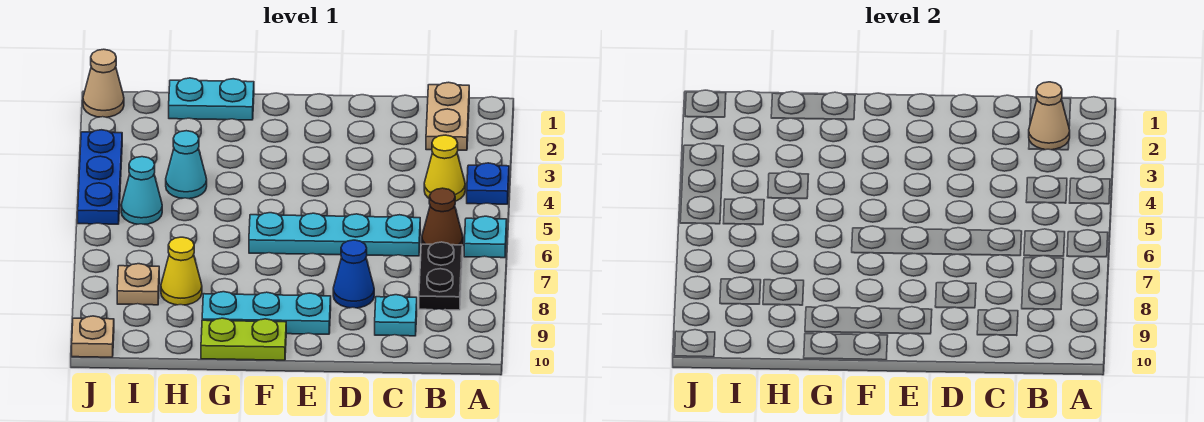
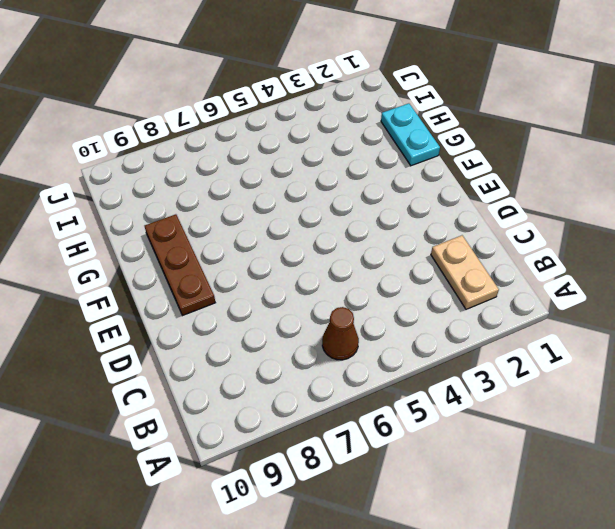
tan plate B2:C2 level 1 -> tan plate B1:B2 level 1
brown plate E9:G9 level 1 -> cyan plate E9:G9 level 1
none -> blue plate A4 level 1
none -> cyan plate A6 level 1
none -> yellow cone B4 level 1

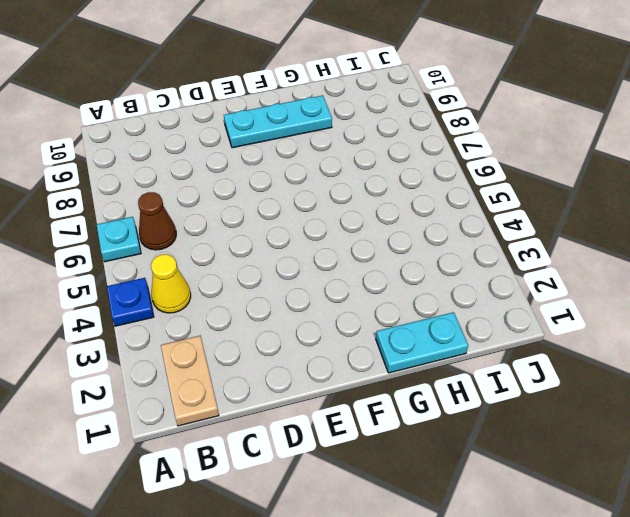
none -> black plate B7:B8 level 1
none -> cyan plate C6:F6 level 1
none -> cyan plate C9 level 1

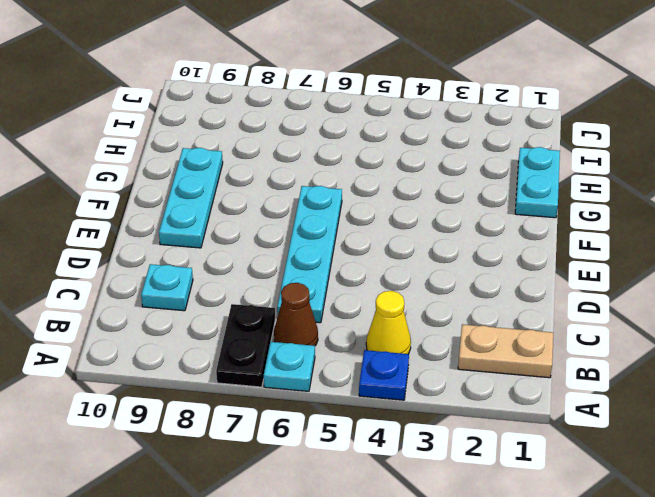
black plate A7:B7 level 1 -> black plate B7:B8 level 1
none -> blue cone D8 level 1
none -> lime plate F10:G10 level 1
none -> cyan cone H4 level 1

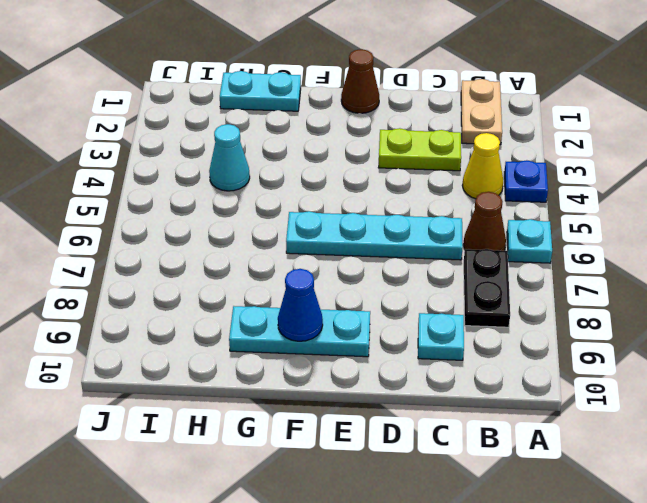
lime plate C3:D3 level 1 -> lime plate F10:G10 level 1
brown cone E1 level 1 -> none
blue cone F9 level 2 -> blue cone D8 level 1
none -> yellow cone H8 level 1
none -> cyan cone I5 level 1
none -> tan plate I8 level 1

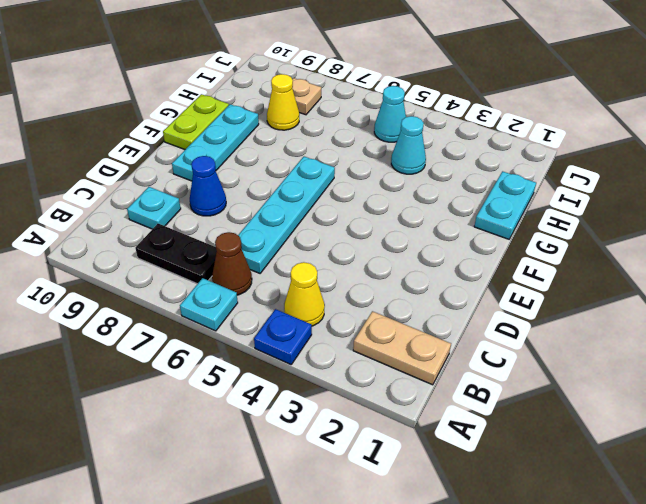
none -> tan cone J1 level 1
none -> blue plate J3:J5 level 1
none -> tan plate J10 level 1

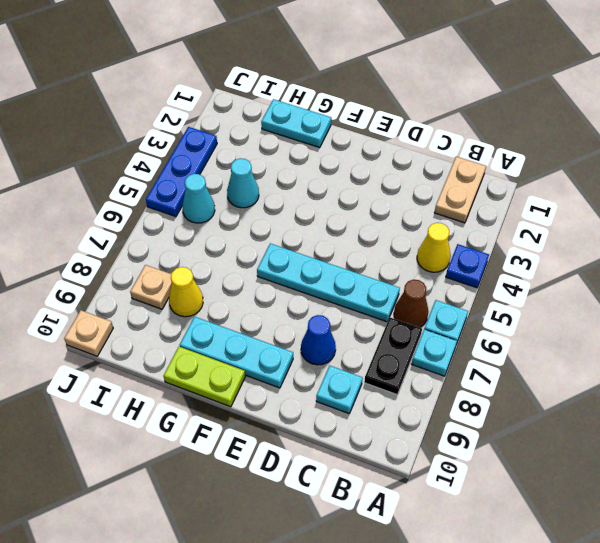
cyan plate A7 level 1 -> none
none -> tan cone J1 level 1
none -> tan cone B2 level 2

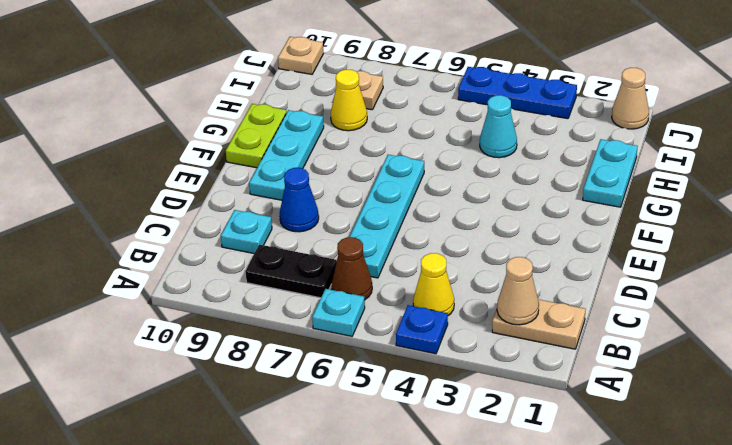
none -> cyan cone I5 level 1

